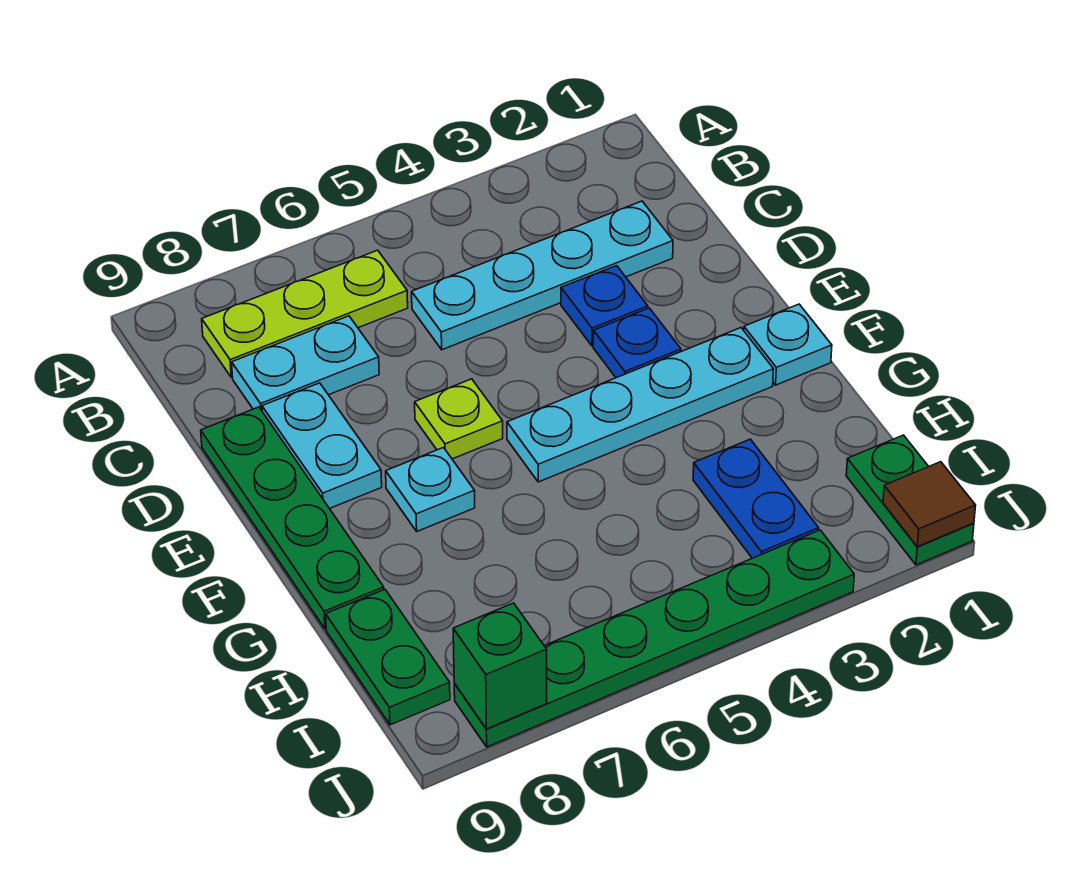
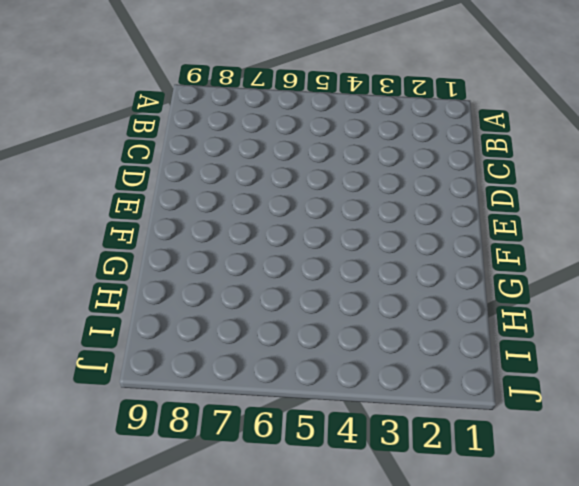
none -> lime plate B6:B8 level 1
none -> cyan plate C2:C5 level 1
none -> cyan plate C7:C8 level 1

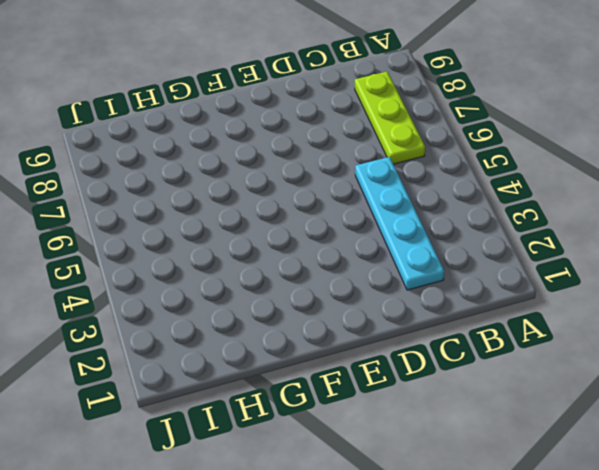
none -> cyan plate C7:C8 level 1
none -> blue plate D3 level 1
none -> cyan plate D8:E8 level 1

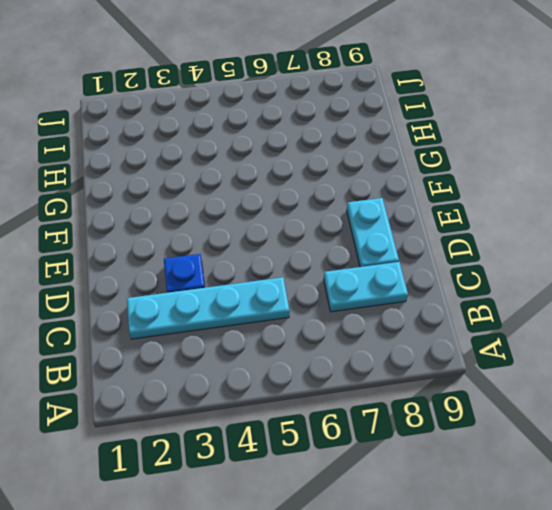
none -> lime plate B6:B8 level 1
none -> green plate D9:G9 level 1
none -> blue plate E3 level 1

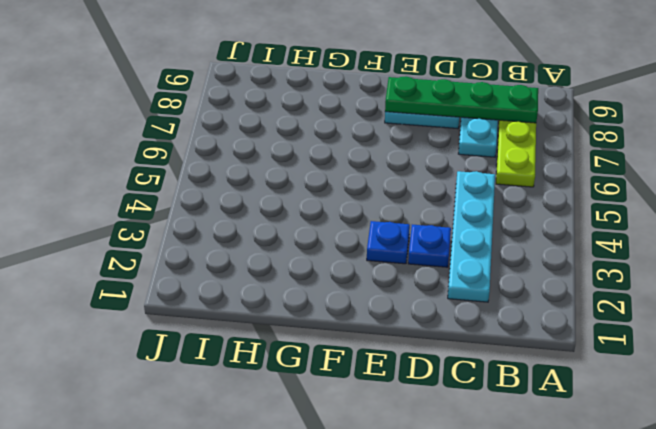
green plate B8:E8 level 2 -> green plate D9:G9 level 1
none -> lime plate E6 level 1
none -> cyan plate F1 level 1
none -> cyan plate F2:F5 level 1

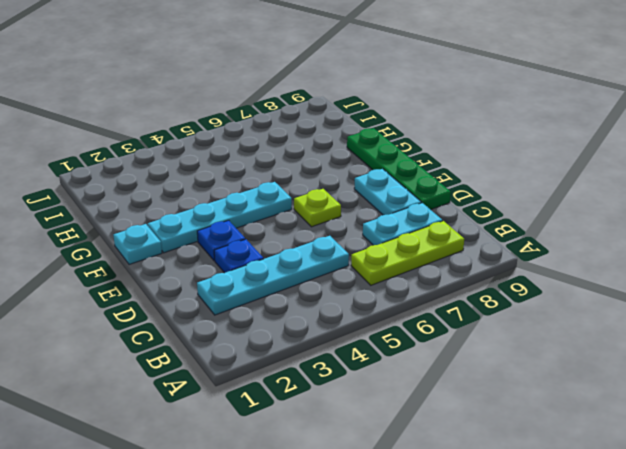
none -> cyan plate F7 level 1
none -> blue plate H3:I3 level 1
none -> green plate H9:I9 level 1

